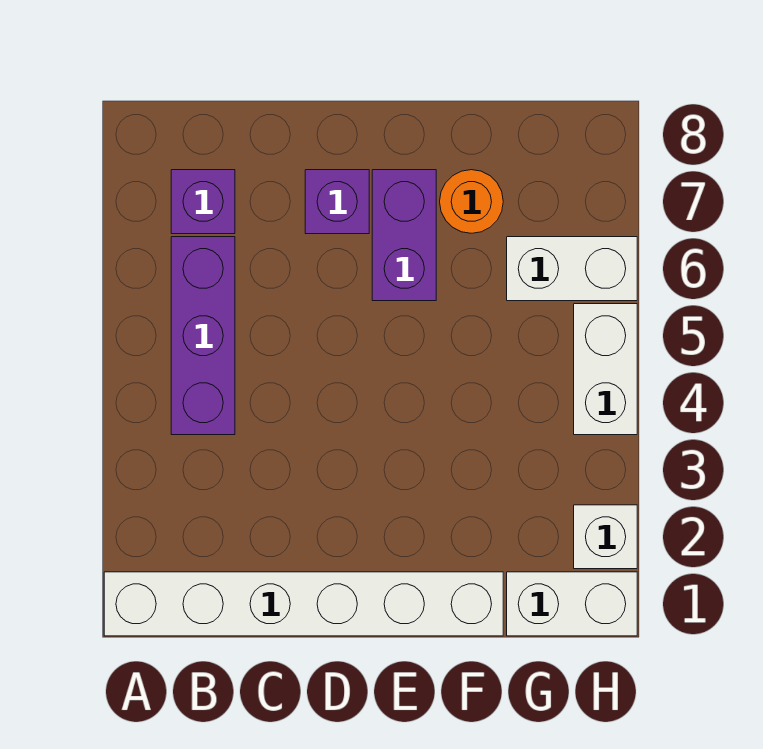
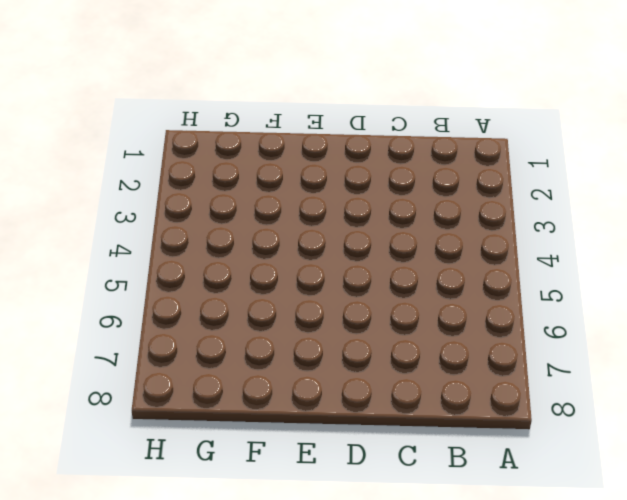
none -> white brick A1:F1 level 1
none -> purple brick B4:B6 level 1

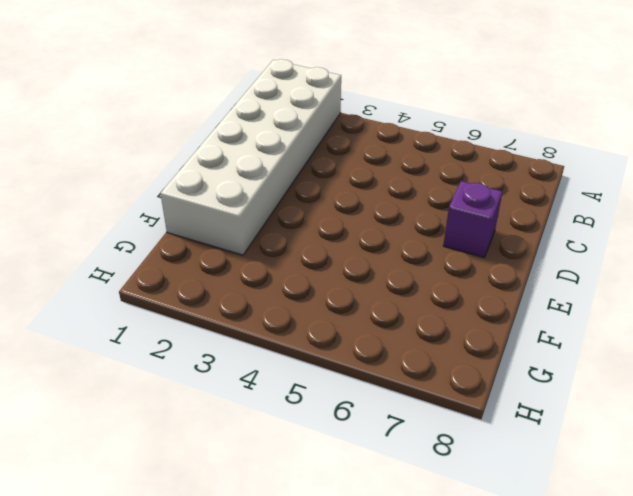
white brick A1:F2 level 1 -> white brick A1:F1 level 1
none -> purple brick B4:B6 level 1
none -> purple brick B7 level 1

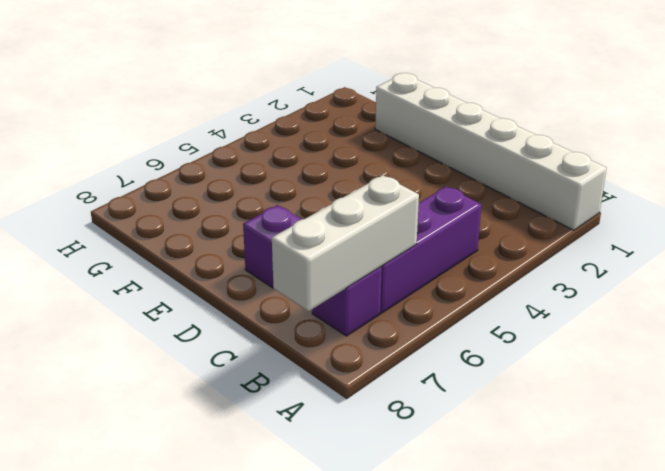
white brick B6:B8 level 2 -> none
none -> purple brick E6:E7 level 1
none -> orange round brick F7 level 1

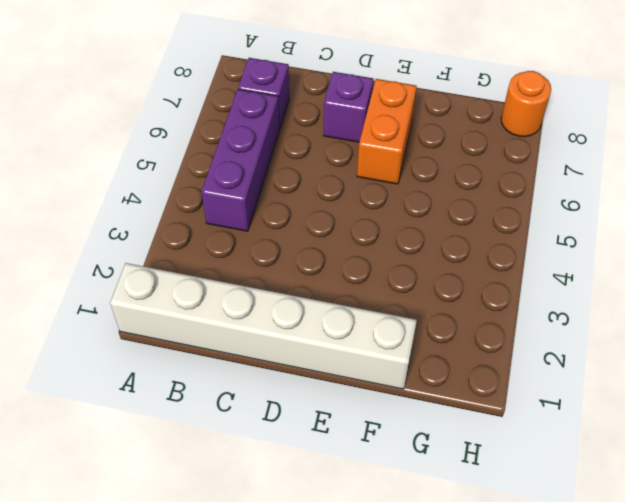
orange brick E6:E7 level 1 -> purple brick E6:E7 level 1
orange round brick H8 level 1 -> orange round brick F7 level 1
none -> white brick G1:H1 level 1
none -> white brick G6:H6 level 1

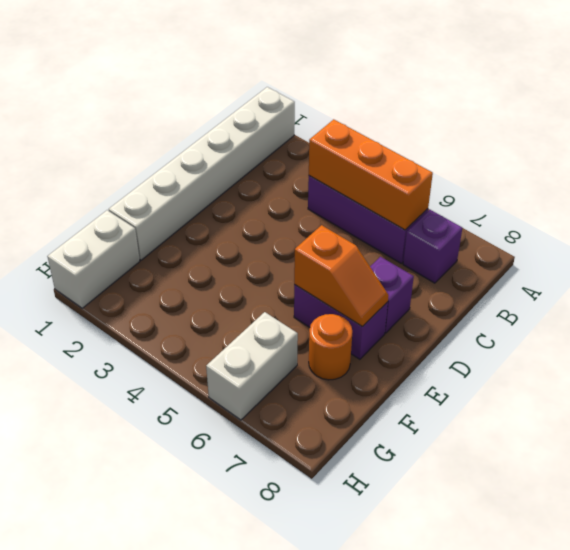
orange brick B4:B6 level 2 -> none
orange slope E6:E7 level 2 top 6 -> none
none -> white brick H2 level 1
none -> white brick H4:H5 level 1

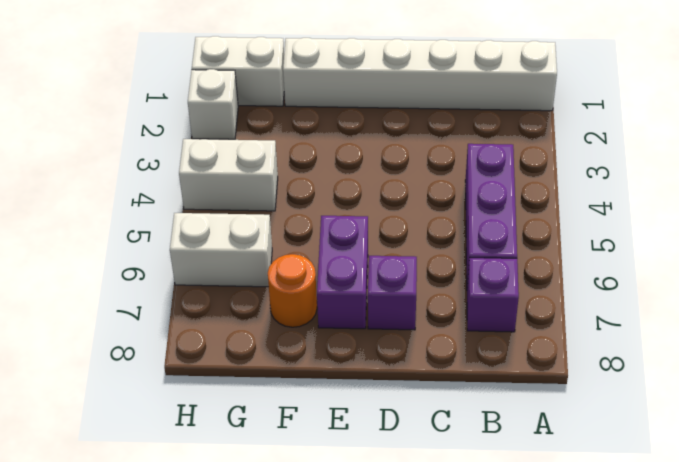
white brick G4:H4 level 1 -> white brick H4:H5 level 1

